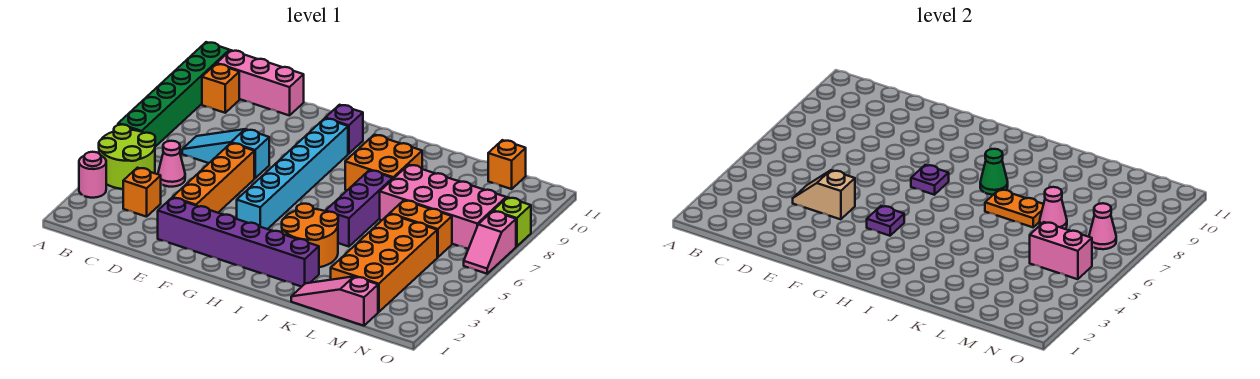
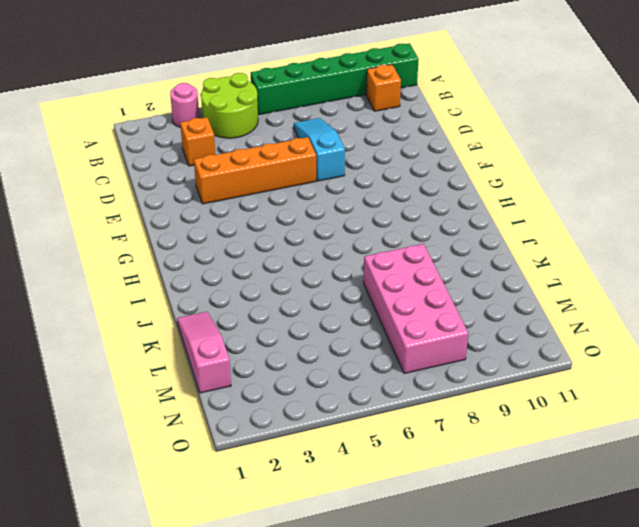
none -> pink brick B11:D11 level 1
none -> pink cone C5 level 1
none -> purple brick E2:J2 level 1
none -> cyan brick G4:G9 level 1

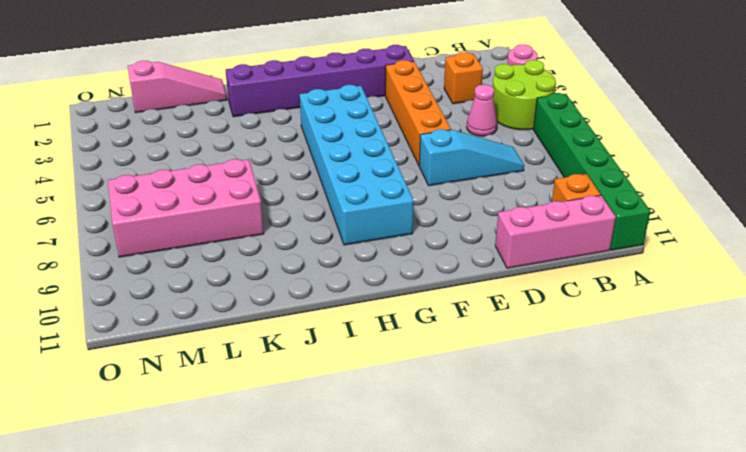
cyan brick G4:H9 level 1 -> cyan brick G4:G9 level 1
none -> purple brick G10 level 1
none -> orange round brick I3:J4 level 1
none -> orange brick I8:J9 level 1
none -> purple brick J5:J7 level 1

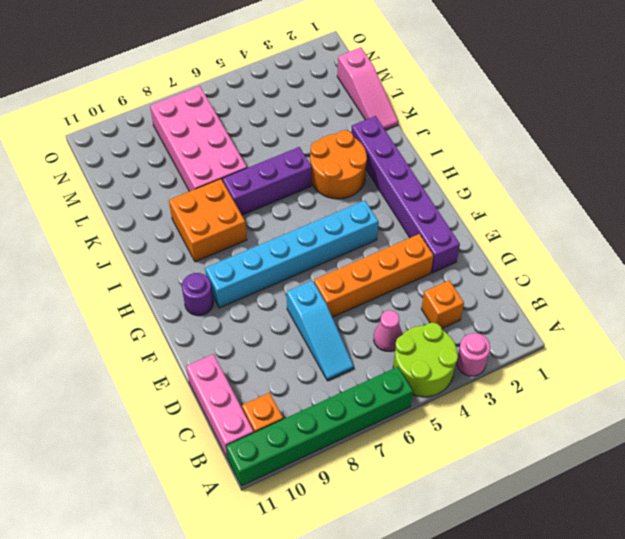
purple round brick G10 level 1 -> purple brick G10 level 1
none -> orange brick L2:M5 level 1
none -> orange brick L6:M6 level 1
none -> orange brick M11 level 1
none -> pink slope O6:O7 level 1 top 7

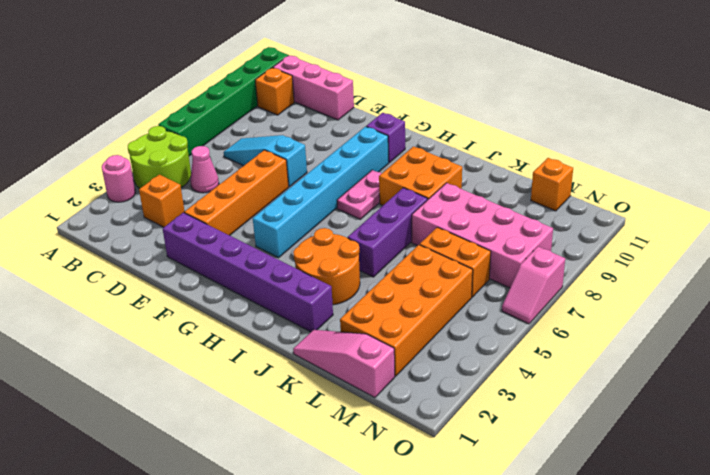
pink plate H7:H8 level 1 -> none
none -> lime brick O8 level 1
none -> tan slope D4:E4 level 2 top E
none -> purple plate G4 level 2
none -> purple plate G7 level 2

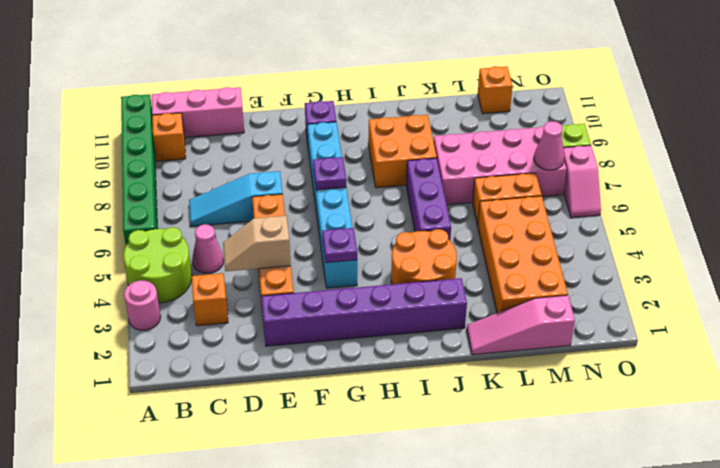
none -> green cone I8 level 2
none -> orange plate J7:K7 level 2
none -> pink cone L7 level 2
none -> pink brick M5:N5 level 2

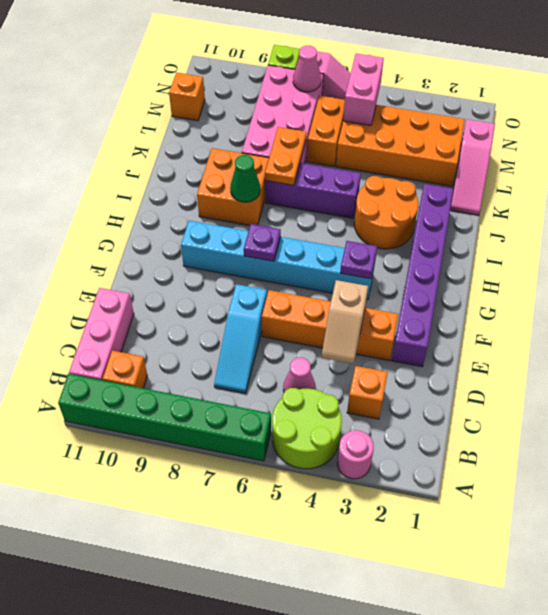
none -> purple brick G10 level 1
none -> pink cone L7 level 2

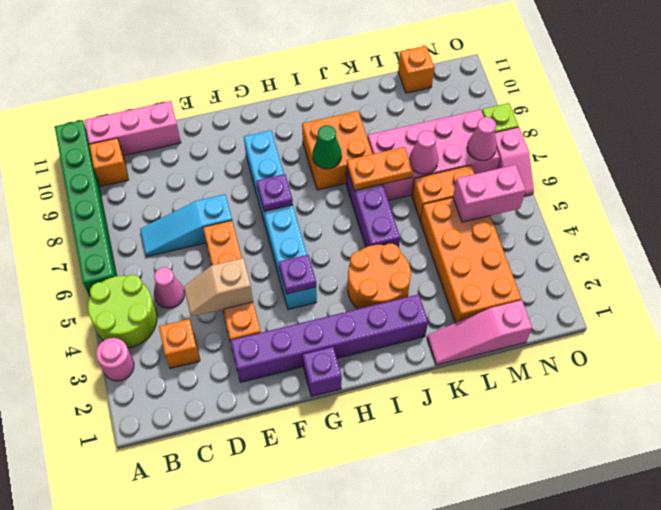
purple brick G1 level 1 -> purple brick G10 level 1

